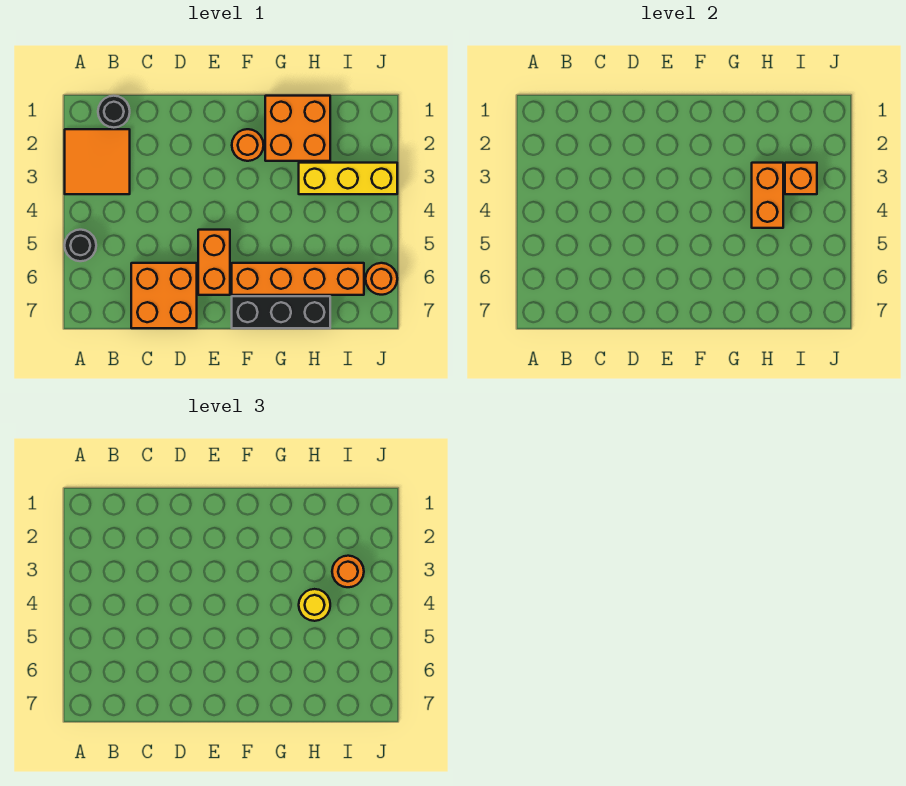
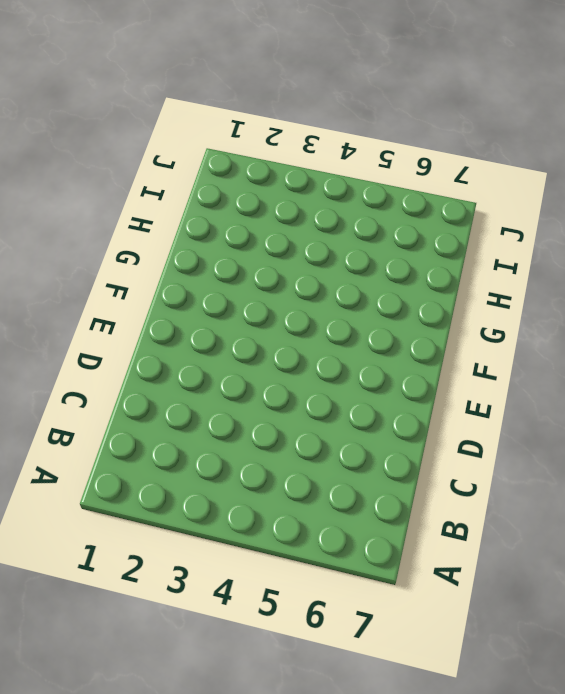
none -> orange tile A2:B3 level 1
none -> black round brick A5 level 1
none -> black round brick B1 level 1

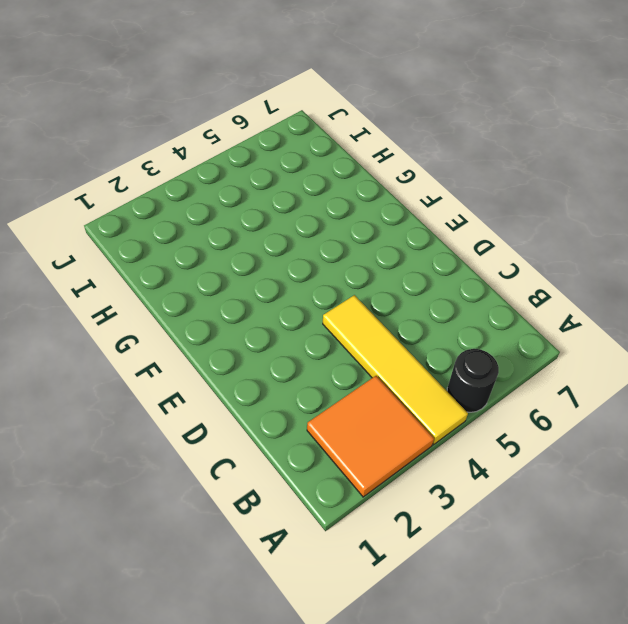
yellow tile A4:D4 level 1 -> none
none -> black round brick B1 level 1
none -> orange brick C6:D7 level 1
none -> orange brick E5:E6 level 1

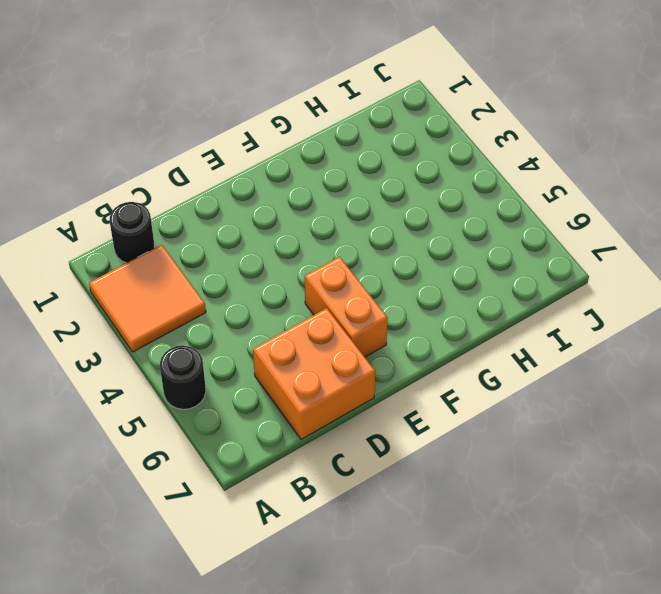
none -> orange round brick F2 level 1
none -> orange brick F6:I6 level 1
none -> black brick F7:H7 level 1

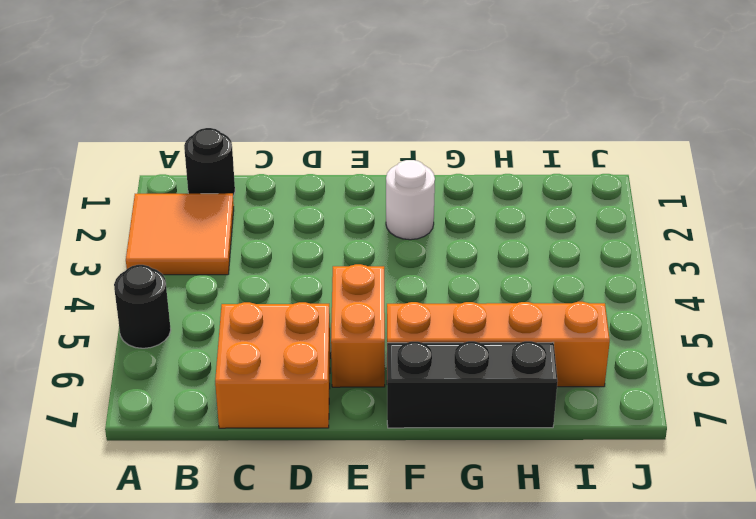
white round brick F2 level 1 -> orange round brick F2 level 1
none -> orange brick G1:H2 level 1
none -> yellow brick H3:J3 level 1
none -> orange round brick J6 level 1

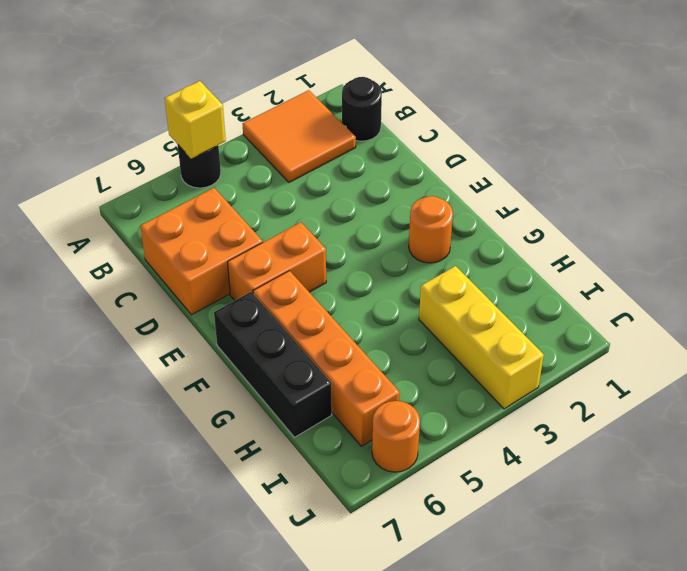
yellow brick A5 level 2 -> none
none -> orange brick G1:H2 level 1
none -> orange brick H3:H4 level 2
none -> orange brick I3 level 2

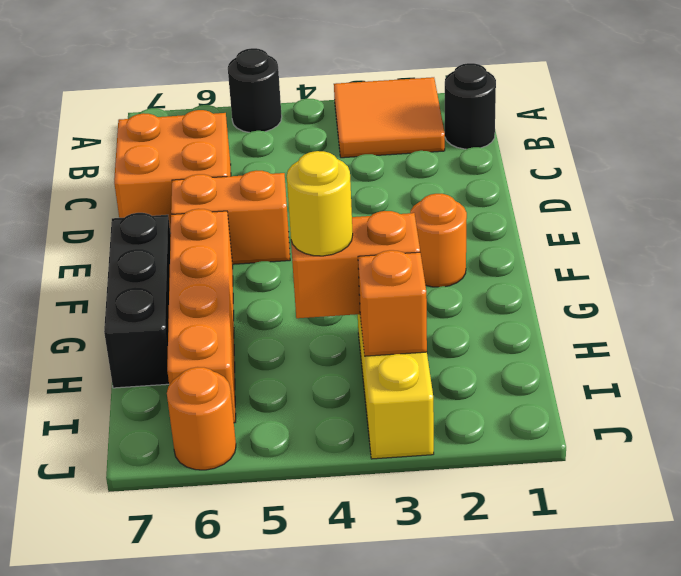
none -> orange brick G1:H2 level 1
none -> orange round brick I3 level 3

